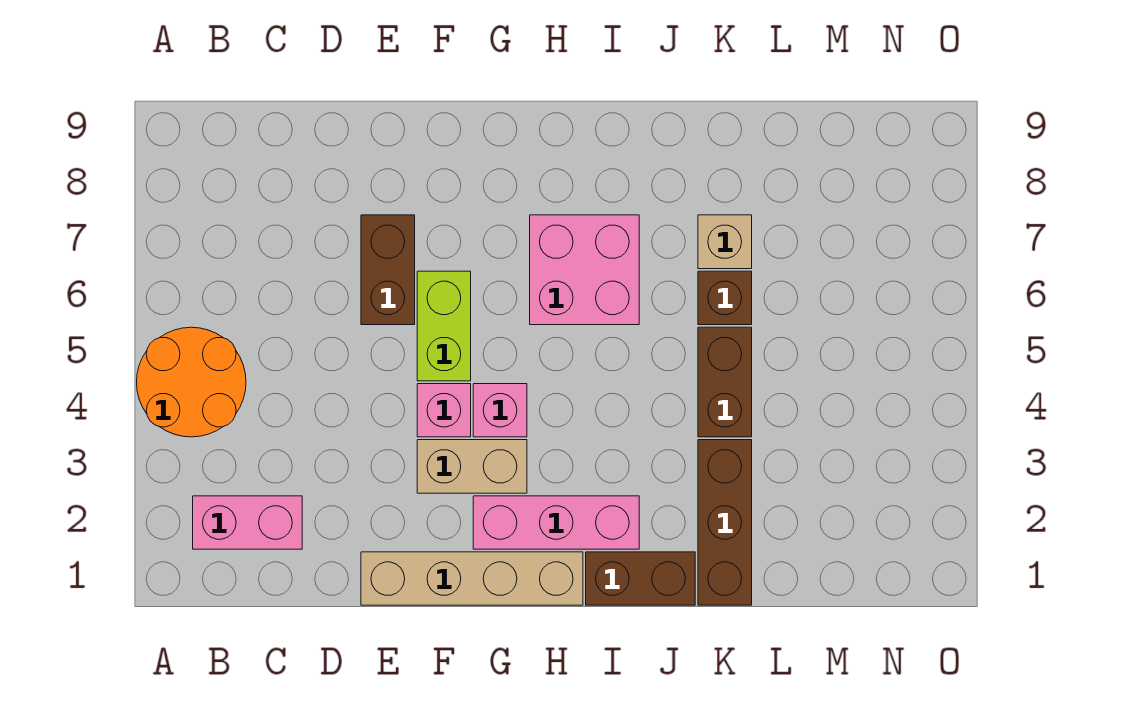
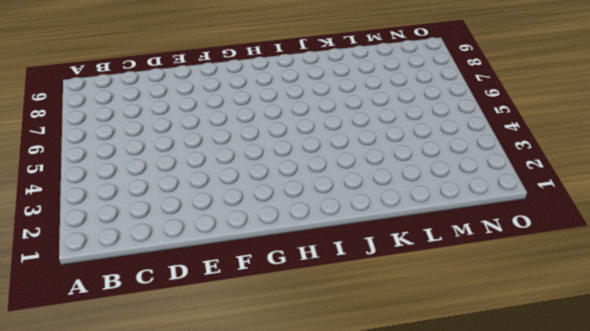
none -> orange round brick A4:B5 level 1
none -> pink brick B2:C2 level 1
none -> tan brick E1:H1 level 1

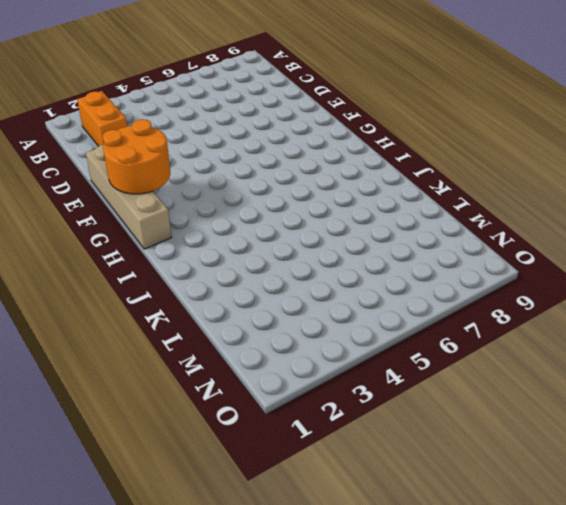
orange brick B2:C2 level 1 -> pink brick B2:C2 level 1
orange round brick F1:G2 level 2 -> orange round brick A4:B5 level 1
none -> brown brick E6:E7 level 1
none -> tan brick F3:G3 level 1
none -> pink brick F4 level 1

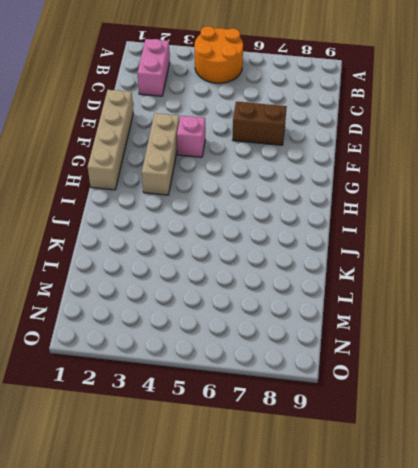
tan brick F3:H3 level 1 -> tan brick F3:G3 level 1
none -> lime brick F5:F6 level 1
none -> pink brick G2:I2 level 1
none -> pink brick G4 level 1

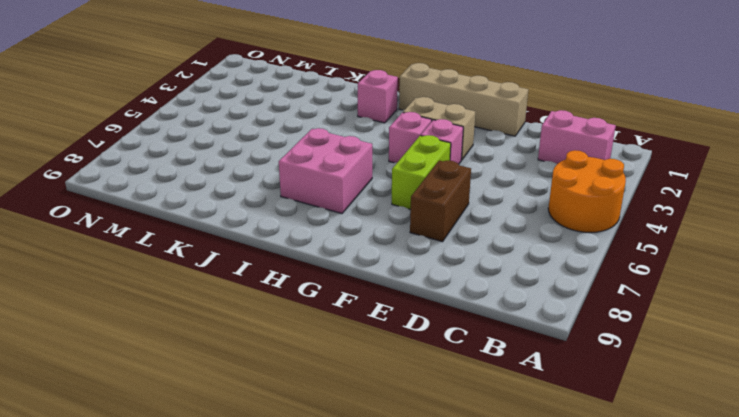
pink brick I2 level 1 -> pink brick G2:I2 level 1
none -> brown brick I1:J1 level 1
none -> brown brick K1:K3 level 1
none -> brown brick K4:K5 level 1

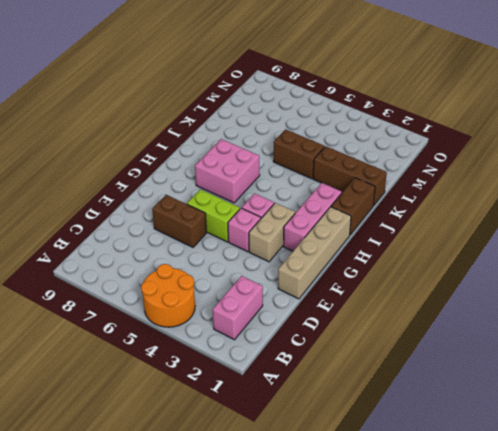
none -> brown brick K6 level 1
none -> tan brick K7 level 1

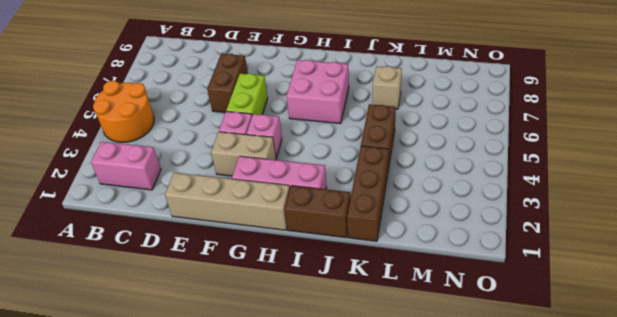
none -> brown brick K6 level 1

